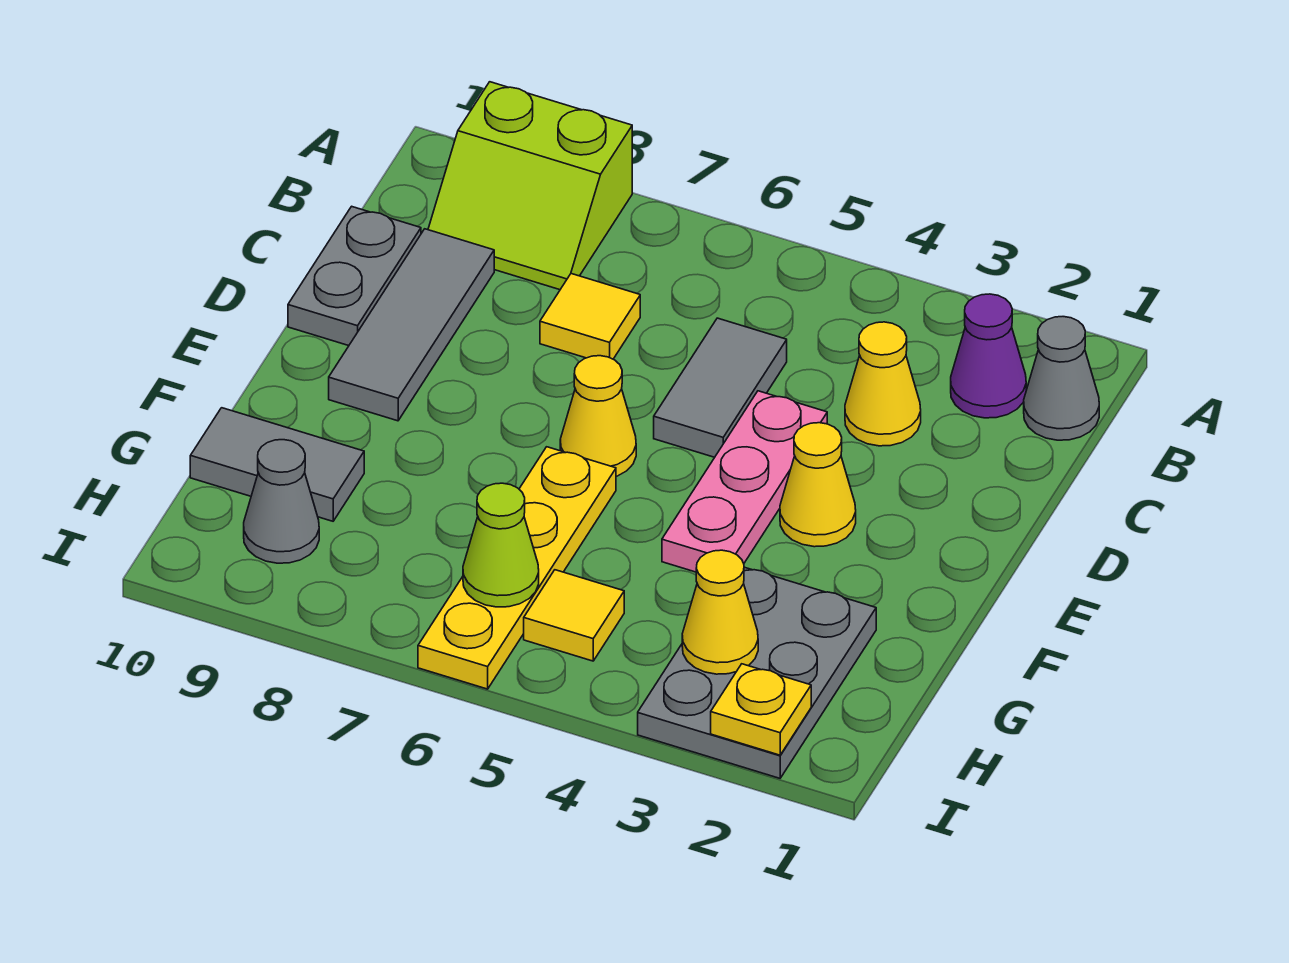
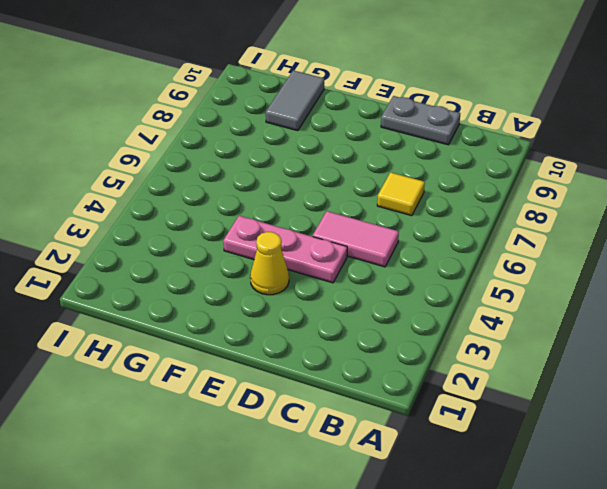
pink tile C5:D5 level 1 -> grey tile C5:D5 level 1
none -> lime slope A8:B9 level 1 top A
none -> grey cone B1 level 1
none -> purple cone B2 level 1

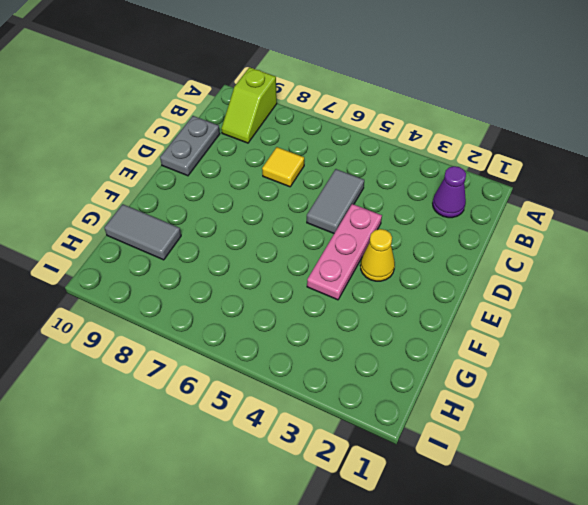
lime slope A9:B9 level 1 top A -> lime slope A8:B9 level 1 top A
none -> grey cone B1 level 1
none -> yellow cone C3 level 1
none -> grey tile C9:E9 level 1

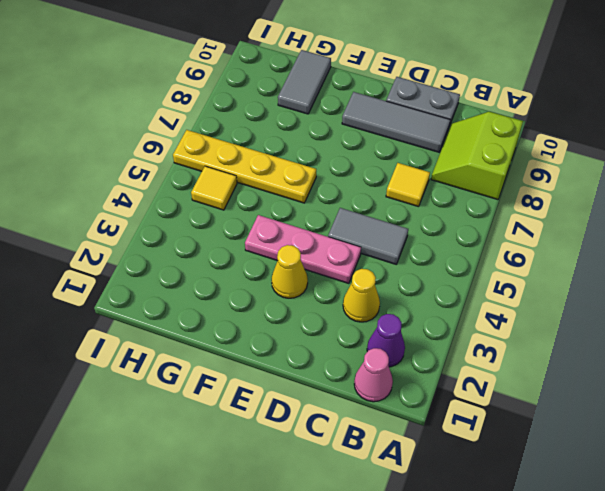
pink cone B1 level 1 -> grey cone B1 level 1
none -> yellow cone E6 level 1
none -> grey plate G2:I3 level 1
none -> grey cone H9 level 1

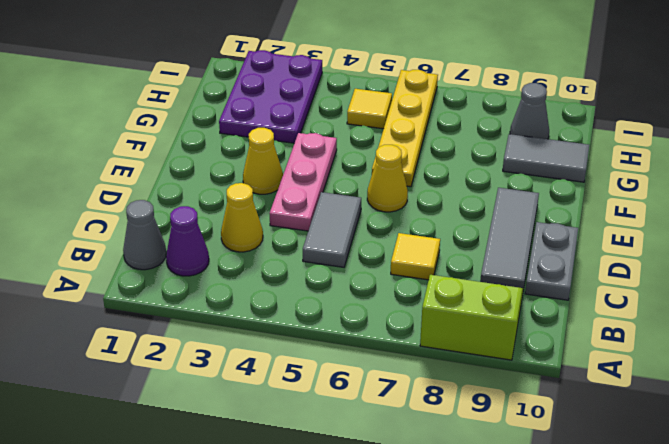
purple plate G2:I3 level 1 -> grey plate G2:I3 level 1
none -> yellow cone H3 level 2
none -> lime cone H6 level 2
none -> yellow plate I2 level 2

